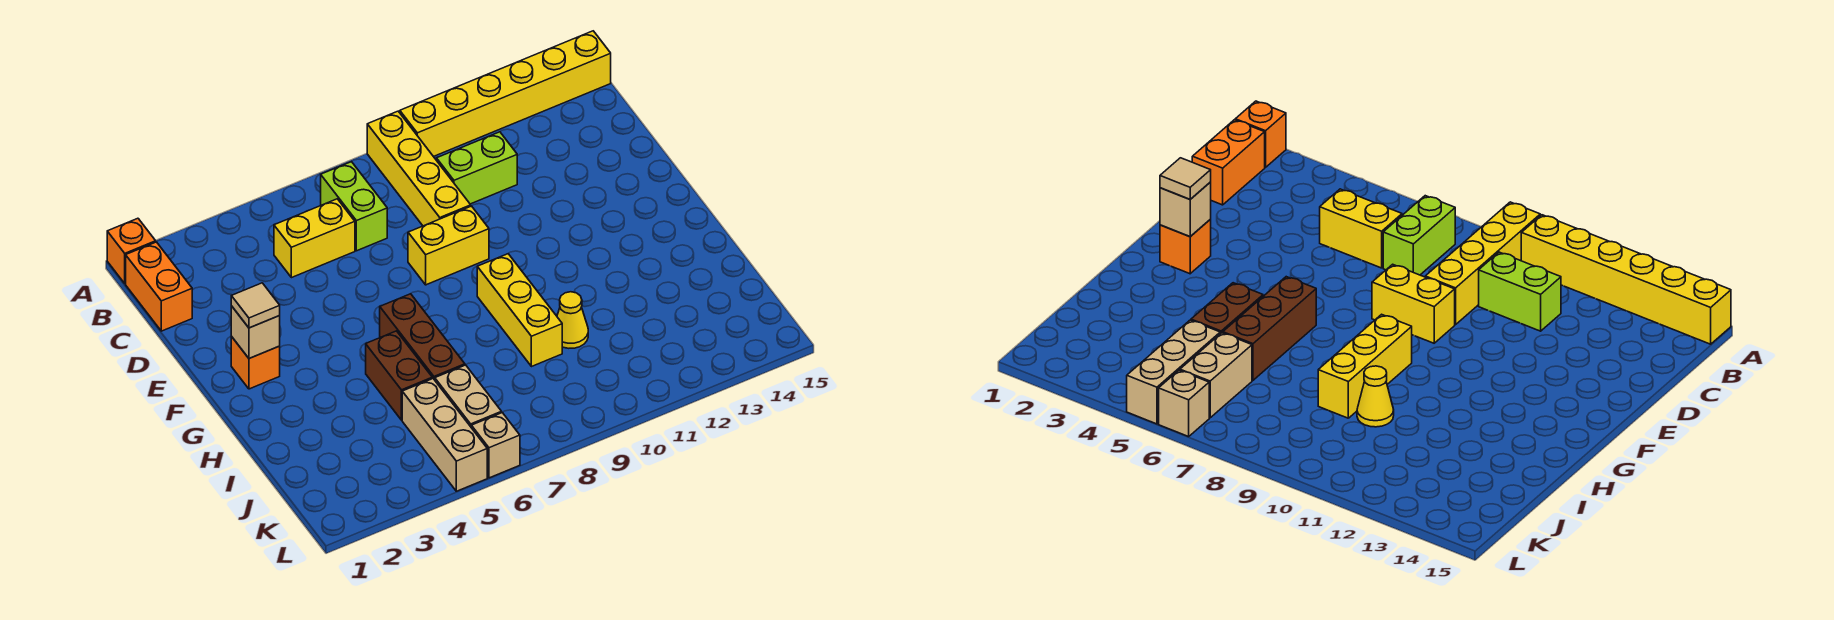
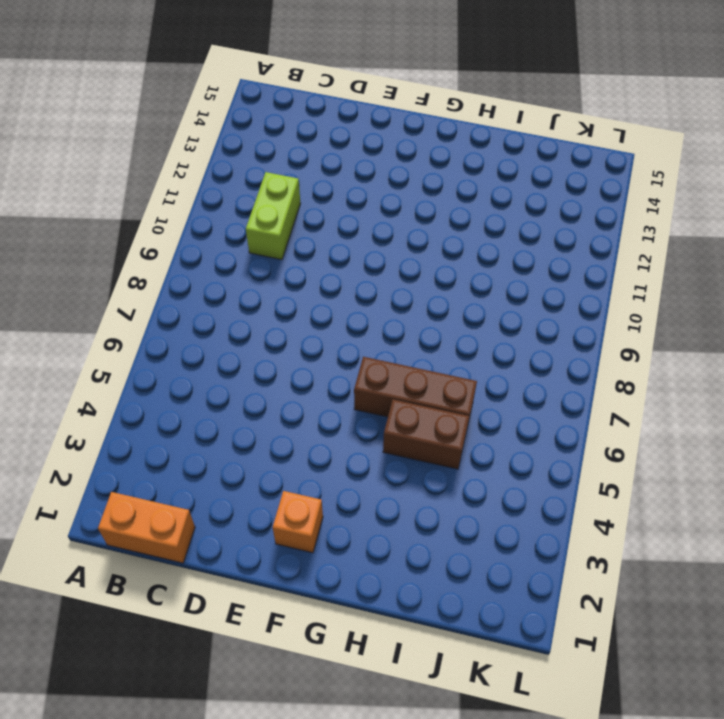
none -> orange brick A1 level 1
none -> yellow brick A9:D9 level 1
none -> yellow brick A10:A15 level 1

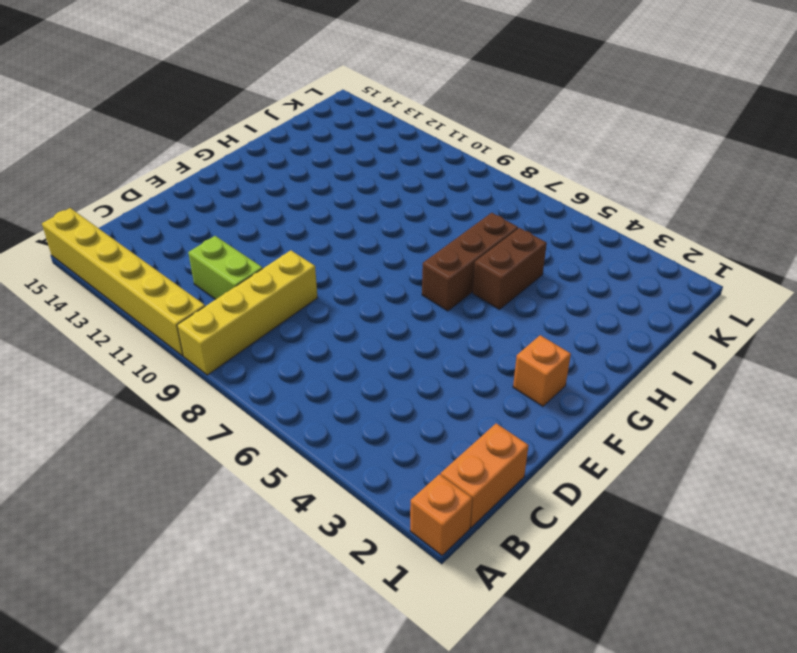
none -> lime brick B7:C7 level 1
none -> yellow brick C5:C6 level 1
none -> yellow brick E8:E9 level 1

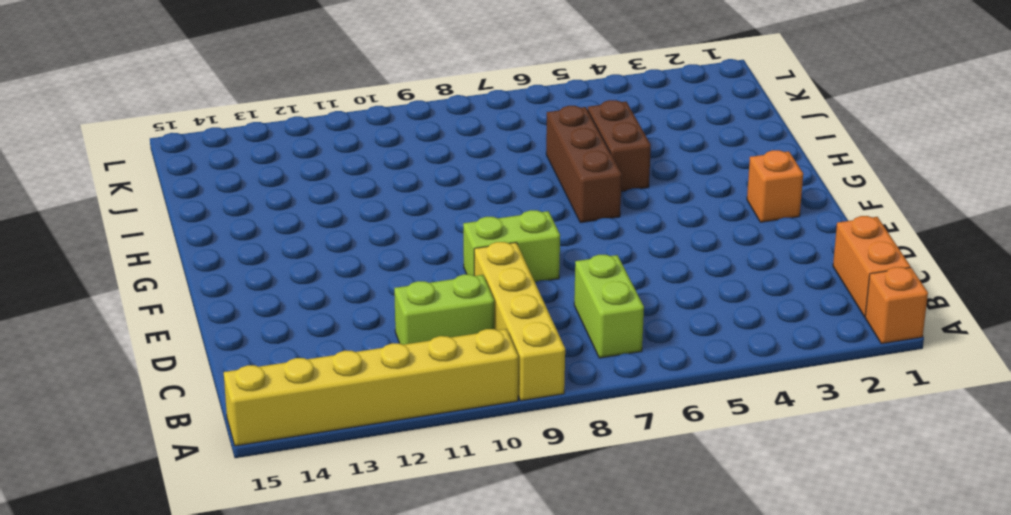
lime brick E8:E9 level 1 -> yellow brick E8:E9 level 1
none -> yellow brick C5:C6 level 1
none -> yellow brick G9:I9 level 1
none -> yellow cone I10 level 1

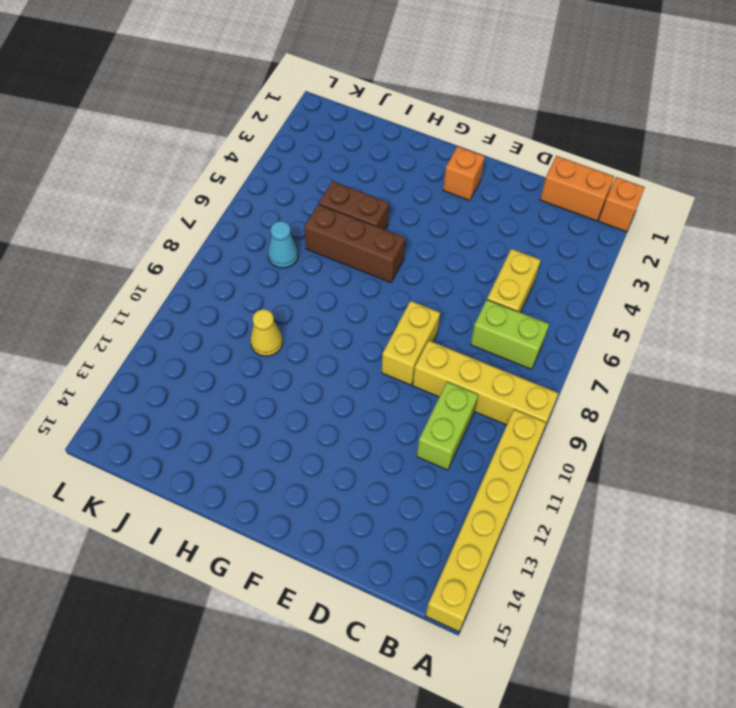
cyan cone J7 level 1 -> none
none -> yellow brick G9:I9 level 1
none -> tan brick J5:L5 level 1
none -> tan brick J6:K6 level 1

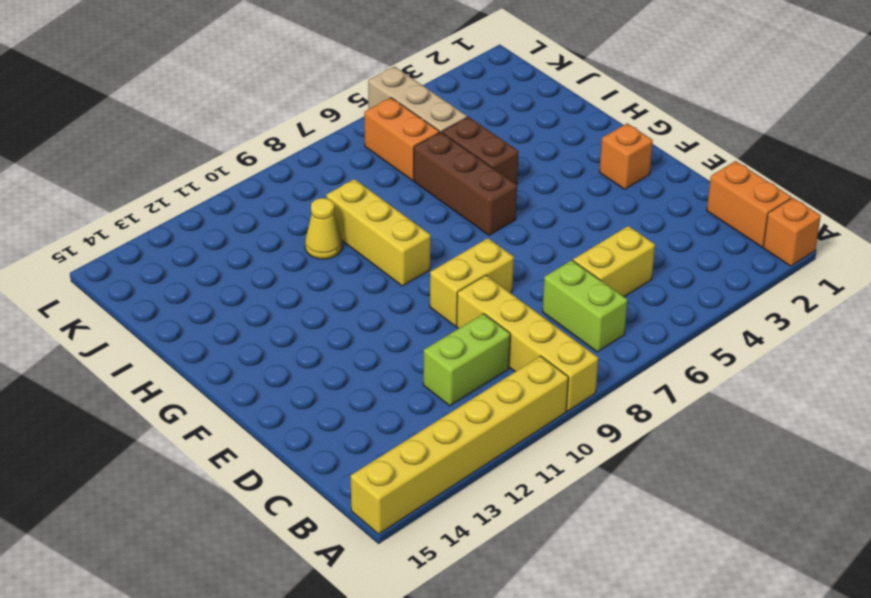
orange brick J6:K6 level 1 -> tan brick J6:K6 level 1
none -> tan brick L6 level 1
none -> tan brick F2 level 2
none -> tan tile F2 level 3

